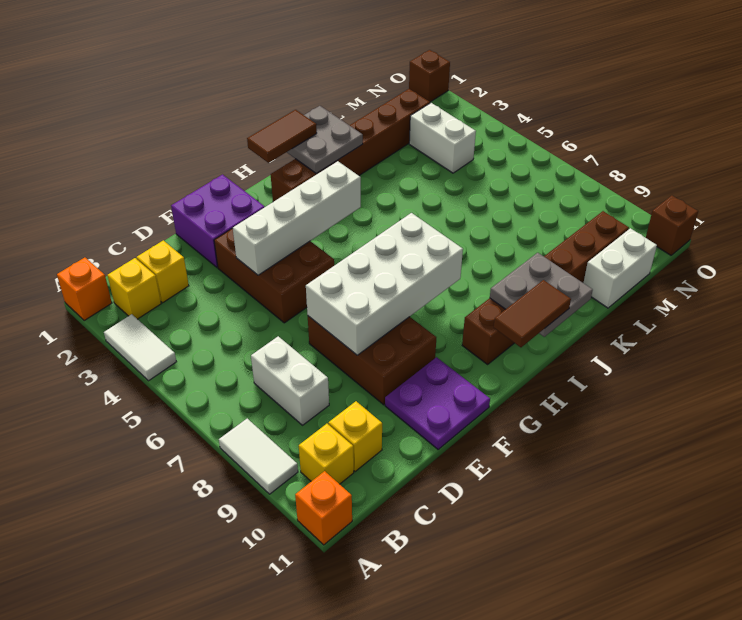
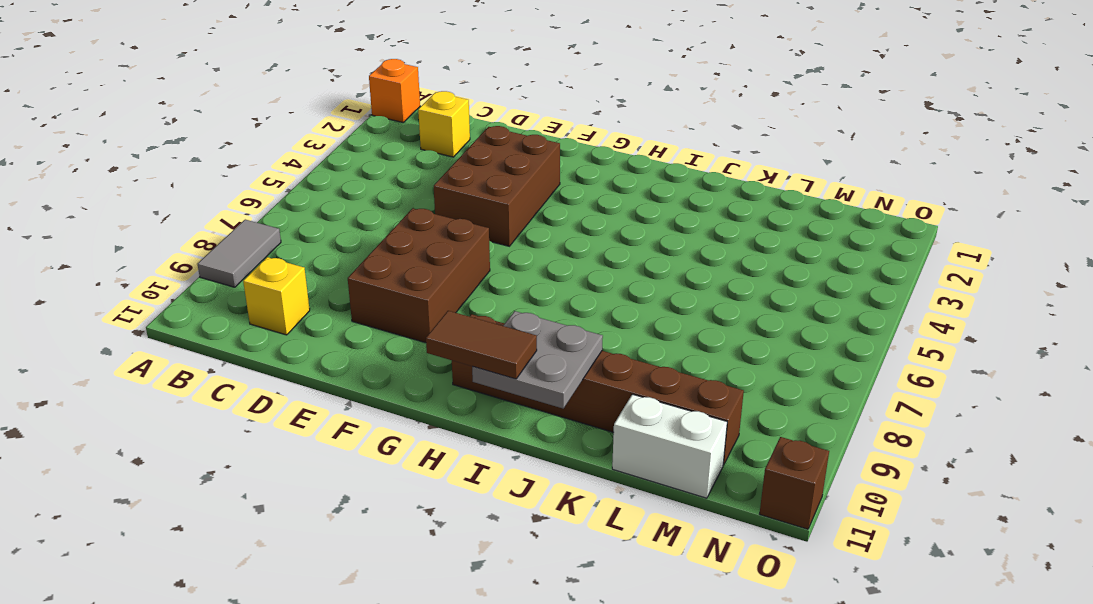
grey tile A8:A9 level 1 -> white tile A8:A9 level 1
none -> white tile A3:A4 level 1
none -> orange brick A11 level 1
none -> yellow brick B2 level 1

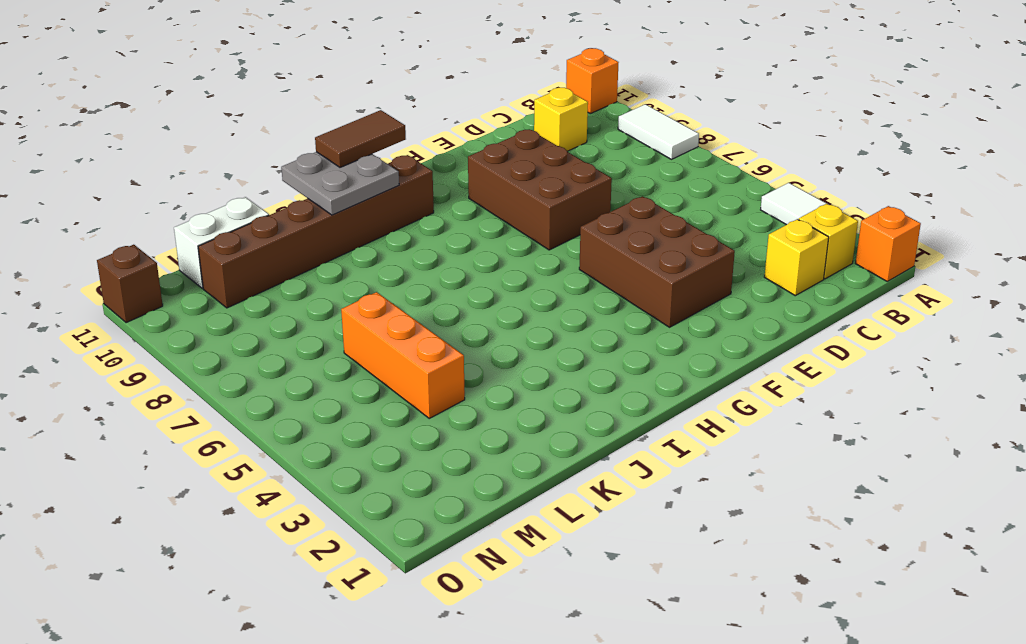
orange brick L4:L6 level 1 -> none
none -> yellow brick B10 level 1
none -> white brick C7:C8 level 1
none -> purple brick E1:F2 level 1

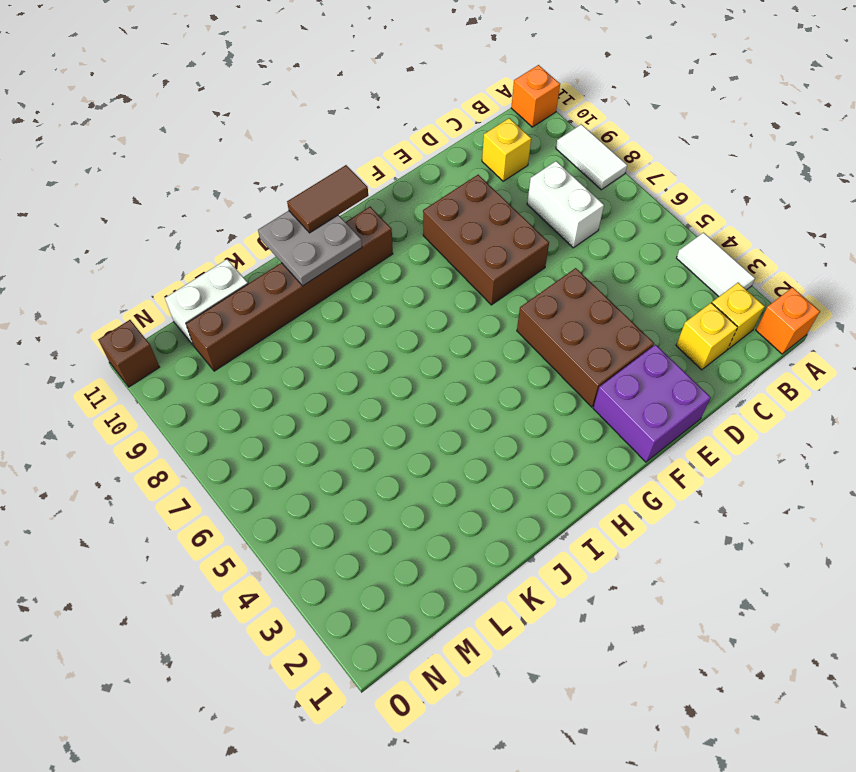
none -> yellow brick B10 level 1
none -> purple plate E10:F11 level 1
none -> brown brick H2:M2 level 1

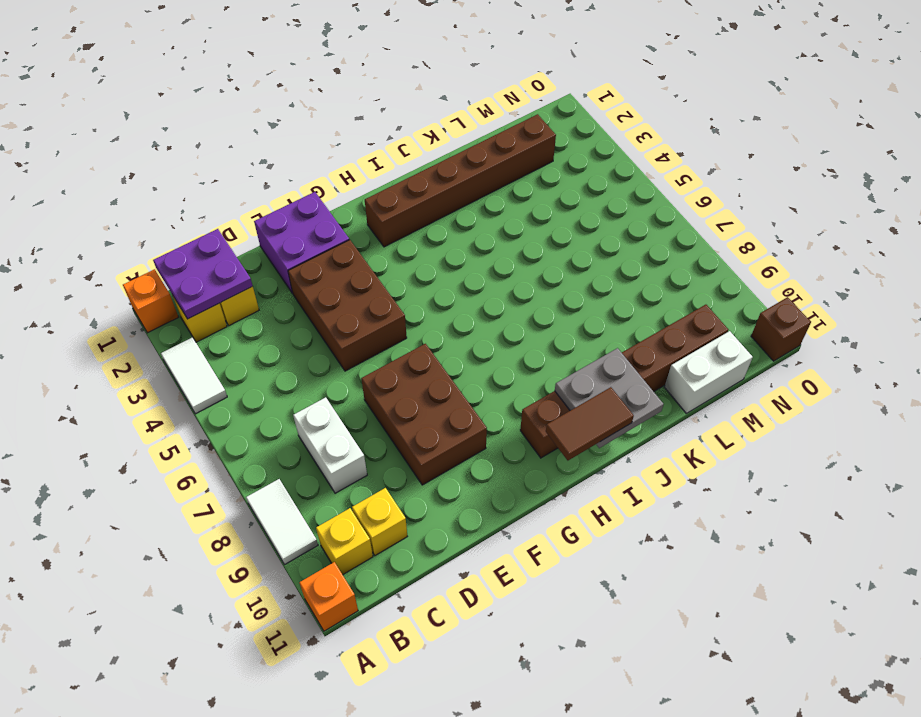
purple plate B1:C2 level 2 -> purple plate E10:F11 level 1
none -> white brick M3:M4 level 1
none -> brown brick O1 level 1
none -> white brick E4:H4 level 2

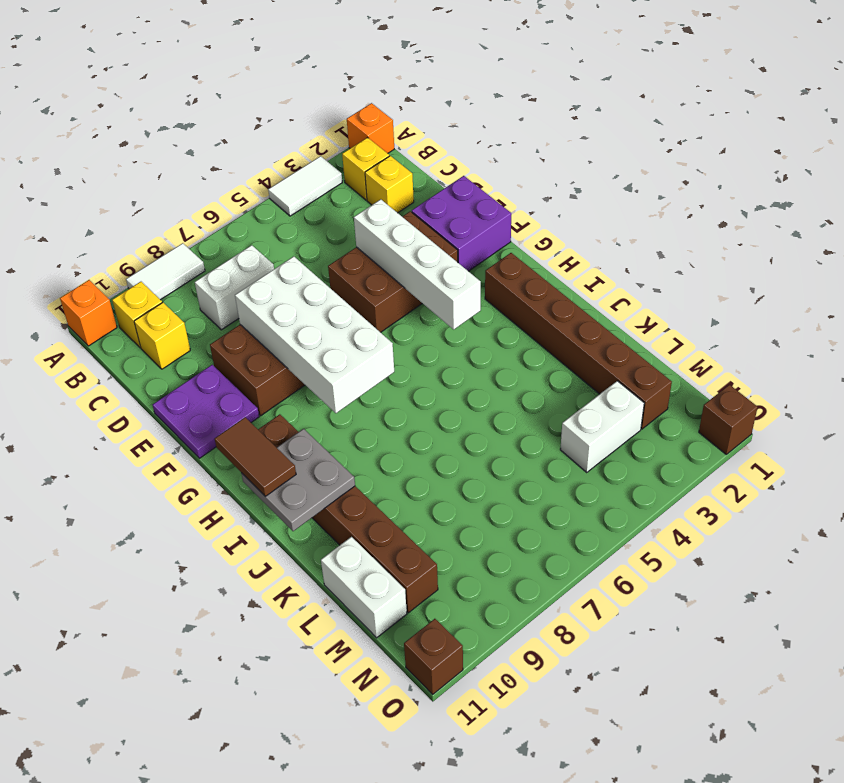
none -> grey plate I1:J2 level 2
none -> brown tile H1:I1 level 3

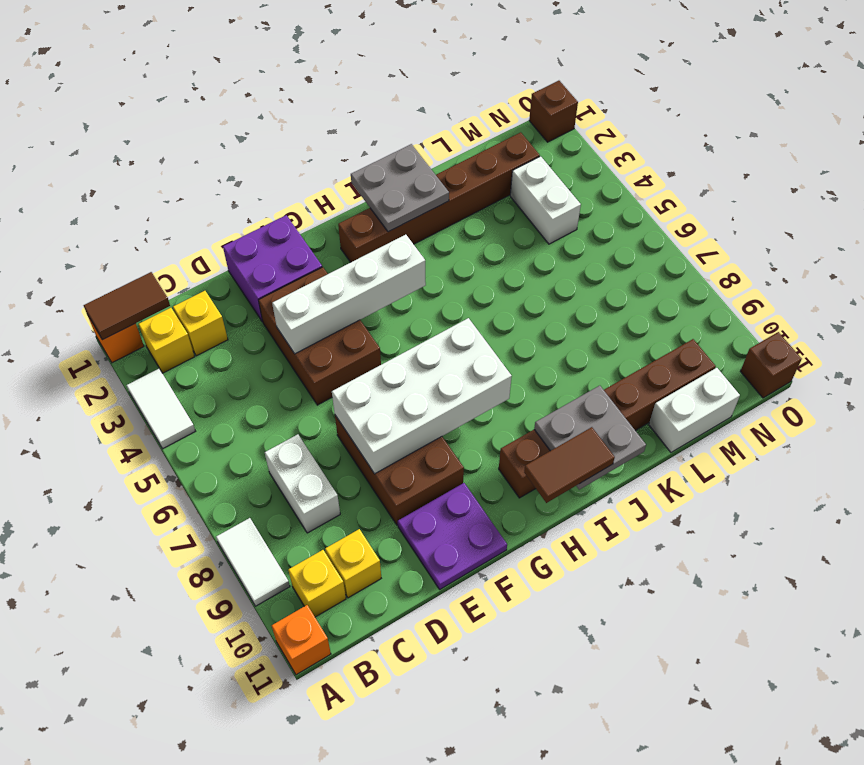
brown tile A1:B1 level 2 -> brown tile H1:I1 level 3

